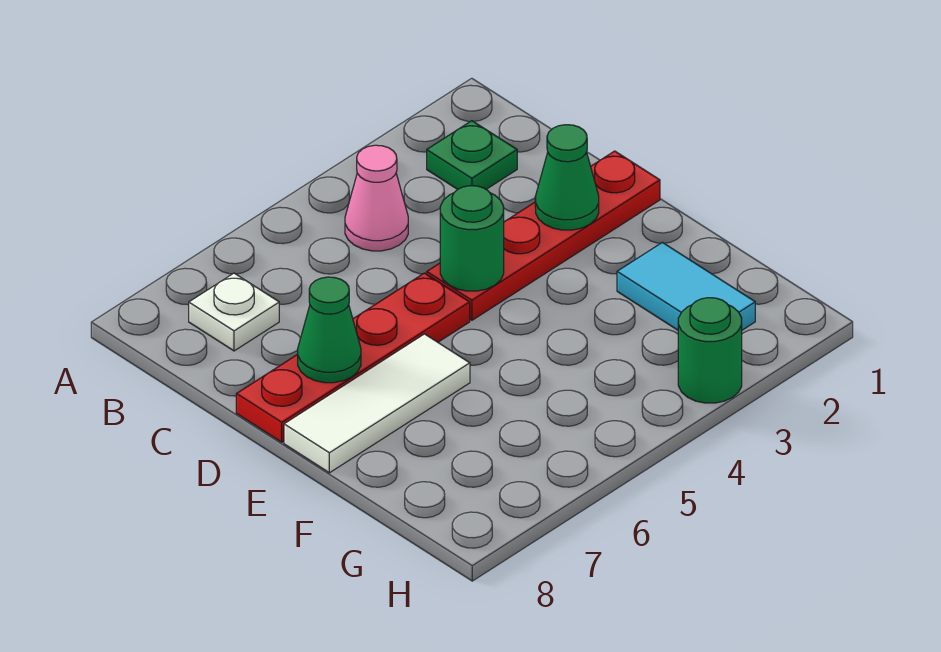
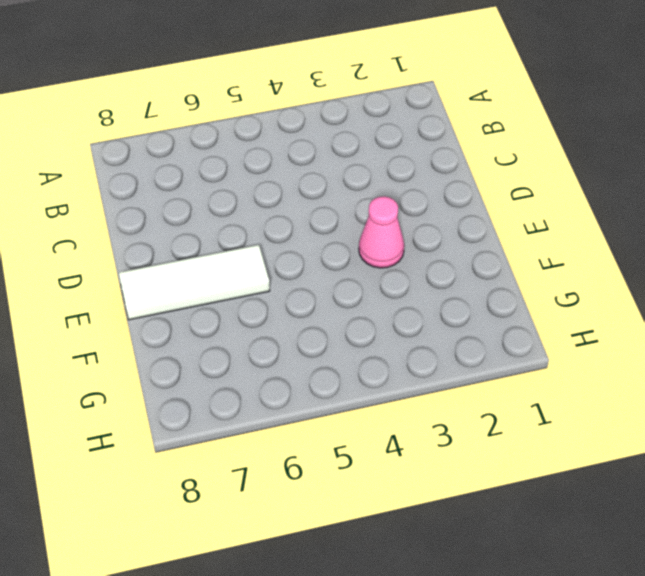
pink cone E3 level 1 -> pink cone B4 level 1
none -> green plate B2 level 1
none -> white plate B7 level 1

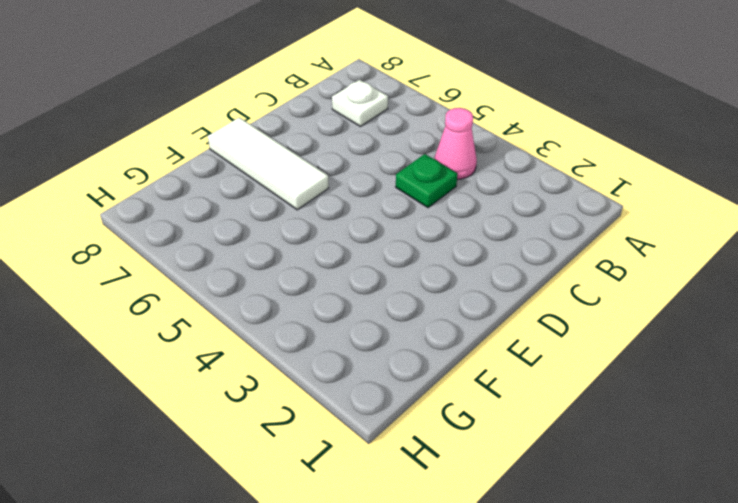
green plate C4 level 1 -> green plate B2 level 1
none -> red plate D1:D4 level 1
none -> red plate D5:D8 level 1

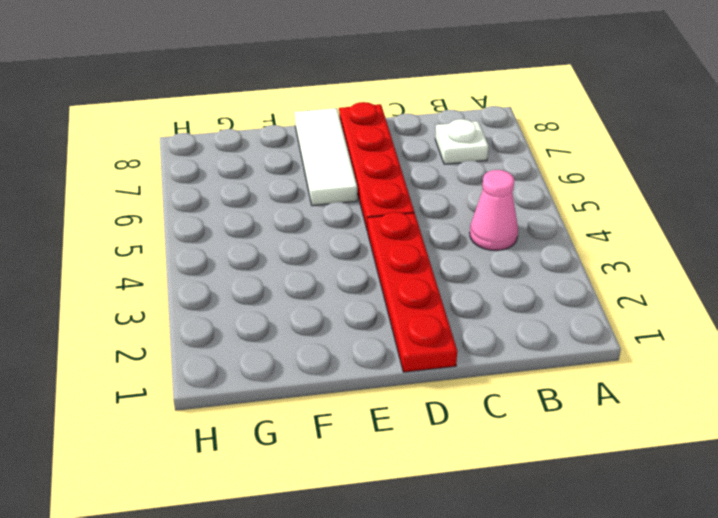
none -> green plate B2 level 1
none -> cyan tile F2:G2 level 1

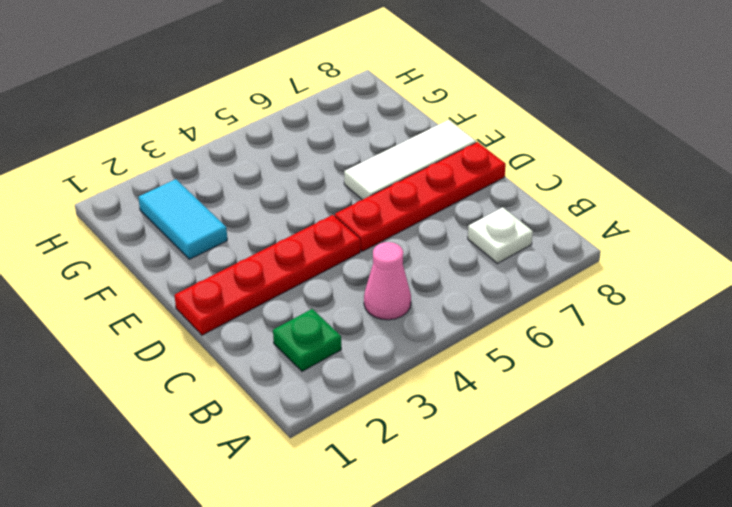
none -> green round brick H3 level 1
none -> green cone D2 level 2

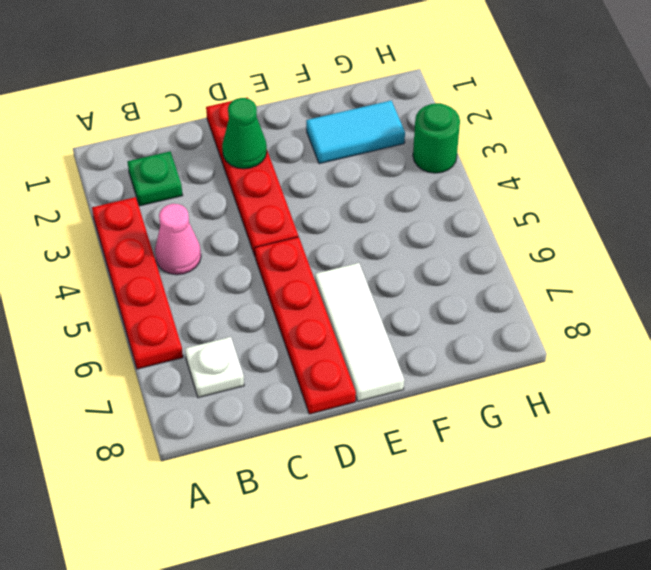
red plate A3:A6 level 1 -> none
none -> green round brick D4 level 2
none -> green cone D7 level 2

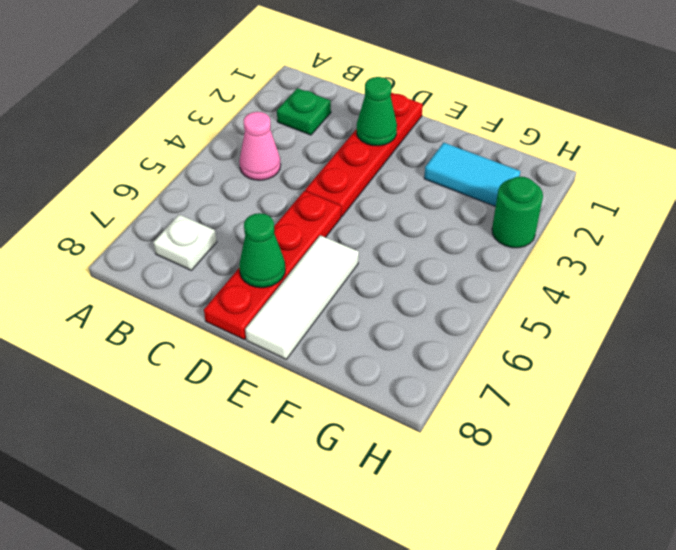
none -> green round brick D4 level 2

